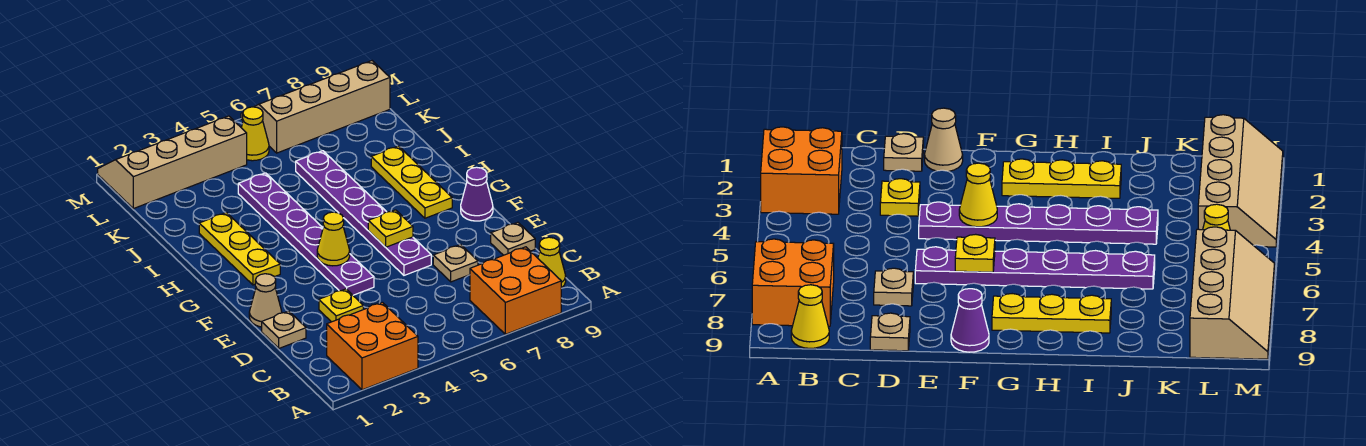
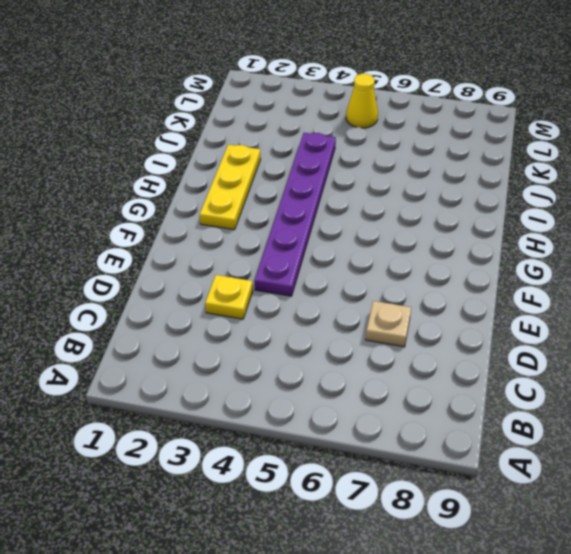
none -> orange brick A2:B3 level 1
none -> orange brick A7:B8 level 1
none -> yellow cone B9 level 1

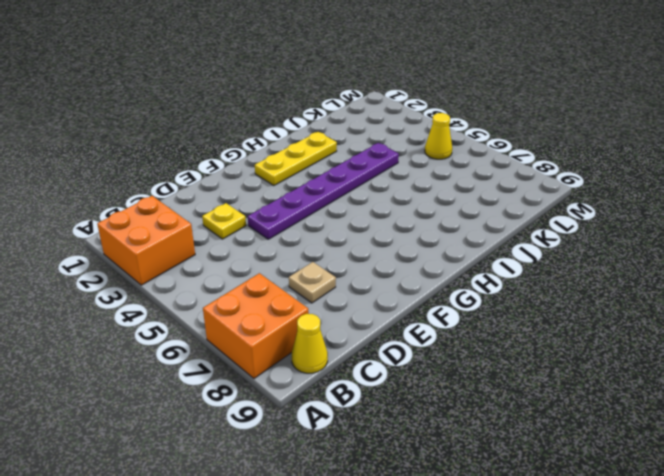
none -> tan plate D1 level 1
none -> tan plate D9 level 1
none -> tan cone E1 level 1

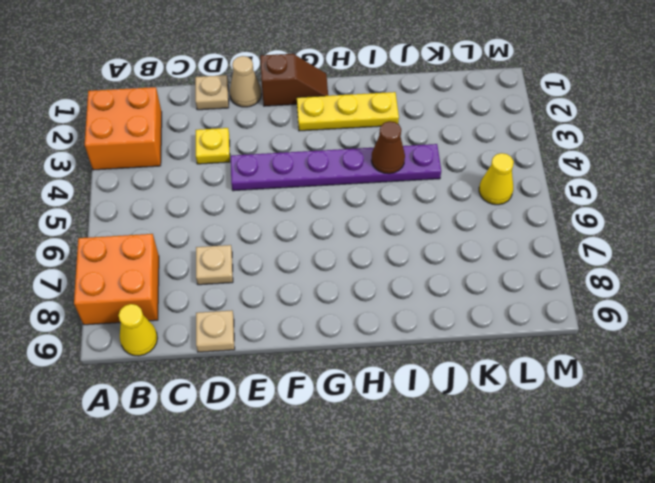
brown slope F1:G1 level 1 top F -> none
brown cone I4 level 2 -> none
none -> purple plate E6:J6 level 1
none -> purple cone F9 level 1
none -> yellow plate G8:I8 level 1

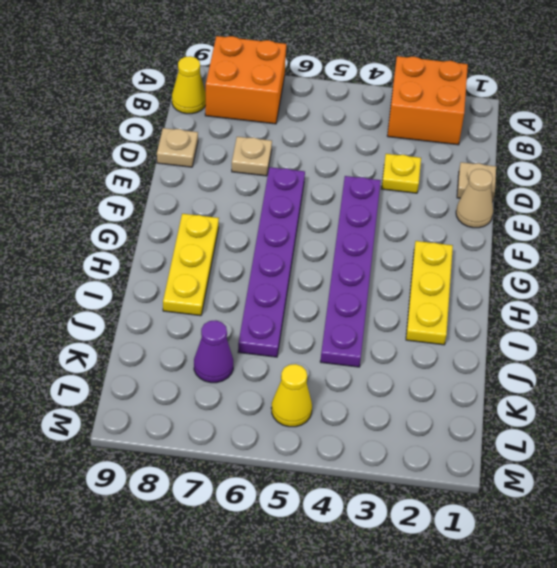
purple cone K7 level 1 -> purple cone F9 level 1
none -> tan slope L1:M4 level 1 top L
none -> tan slope L6:M9 level 1 top L
none -> yellow cone F4 level 2

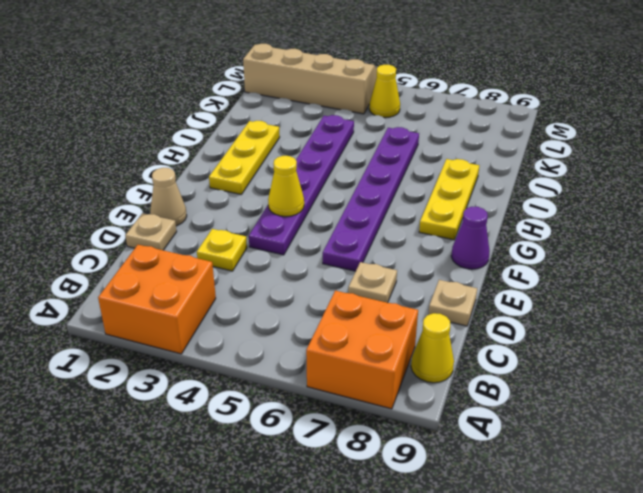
none -> tan slope L6:M9 level 1 top L
none -> yellow plate F6 level 2

